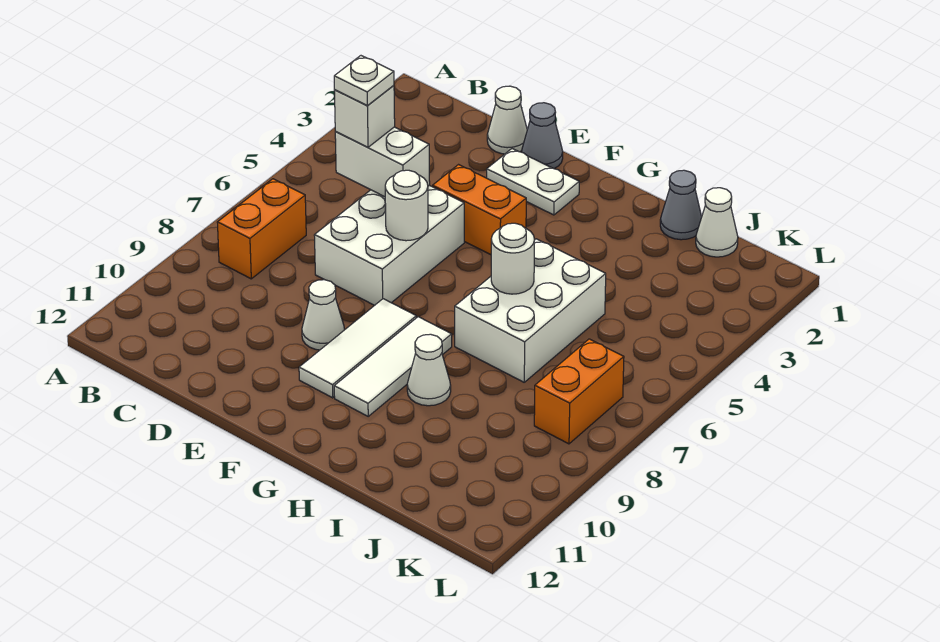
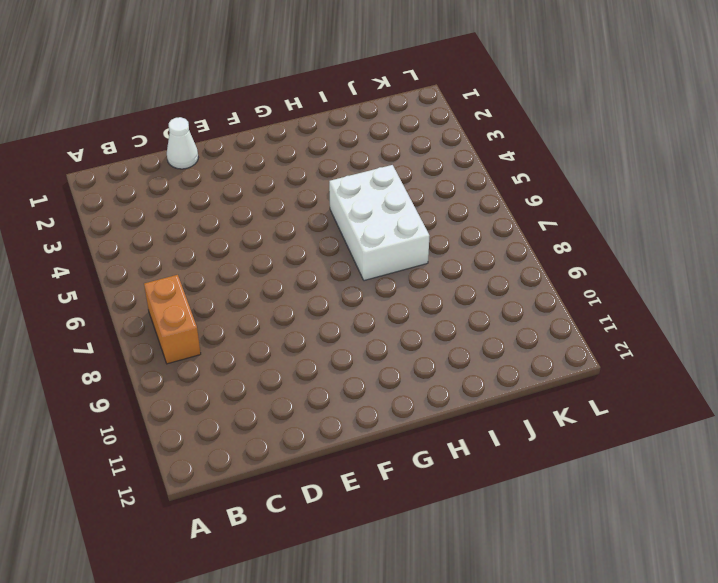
none -> white brick D5:E7 level 1
none -> grey cone E1 level 1
none -> white plate E2:F2 level 1

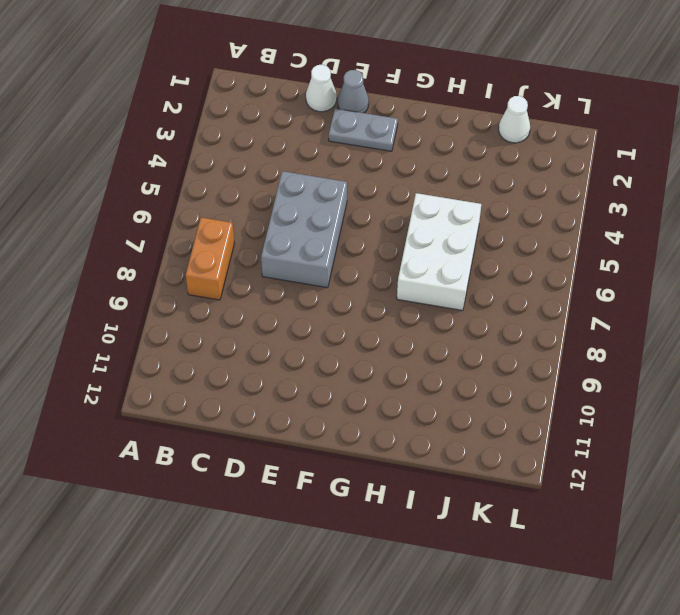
grey brick D5:E7 level 1 -> white brick D5:E7 level 1
grey plate E2:F2 level 1 -> white plate E2:F2 level 1
none -> orange brick E4:F4 level 1
none -> white cone E9 level 1
none -> white tile F8:F10 level 1

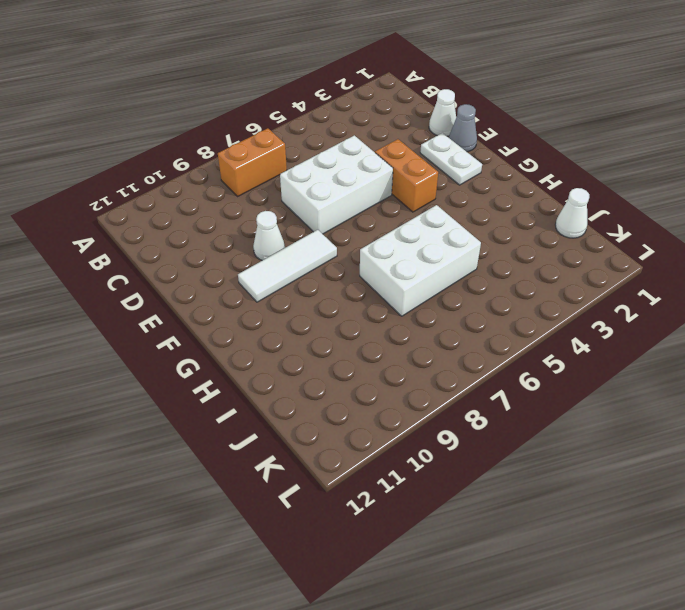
none -> white tile G8:G10 level 1
none -> white cone H9 level 1
none -> grey cone I1 level 1

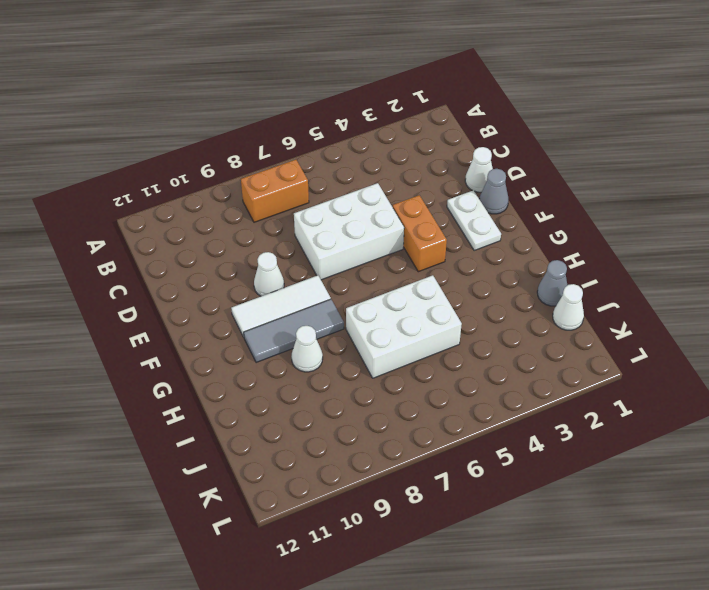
grey tile G8:G10 level 1 -> white tile G8:G10 level 1
none -> orange brick K7:K8 level 1
none -> white brick C5:D5 level 2
none -> white round brick E6 level 2

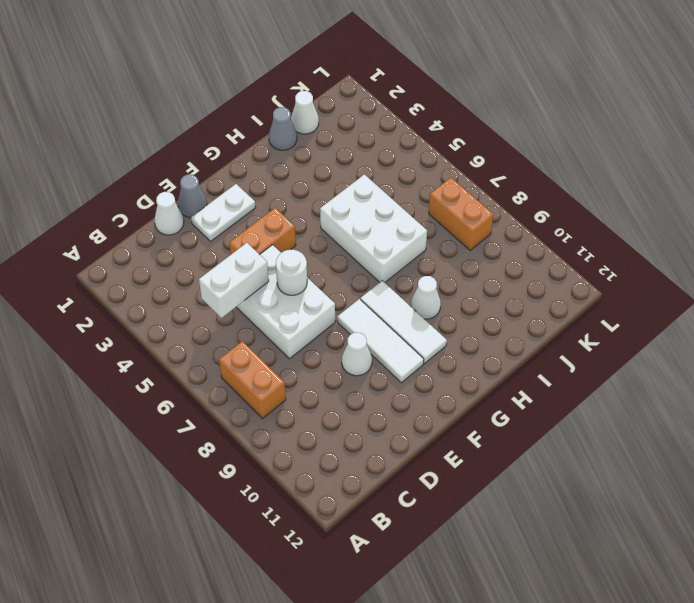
none -> white round brick H6 level 2
none -> white brick C5 level 3
none -> white plate C5 level 4

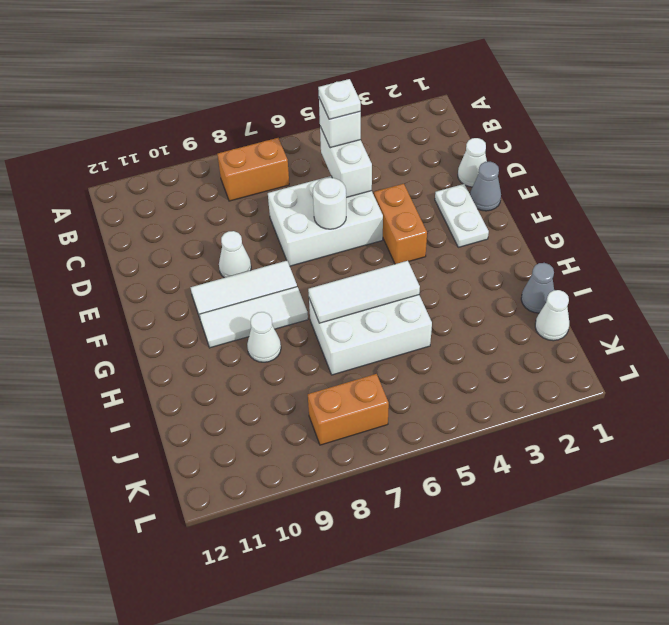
white tile H5:H7 level 2 -> white round brick H6 level 2

